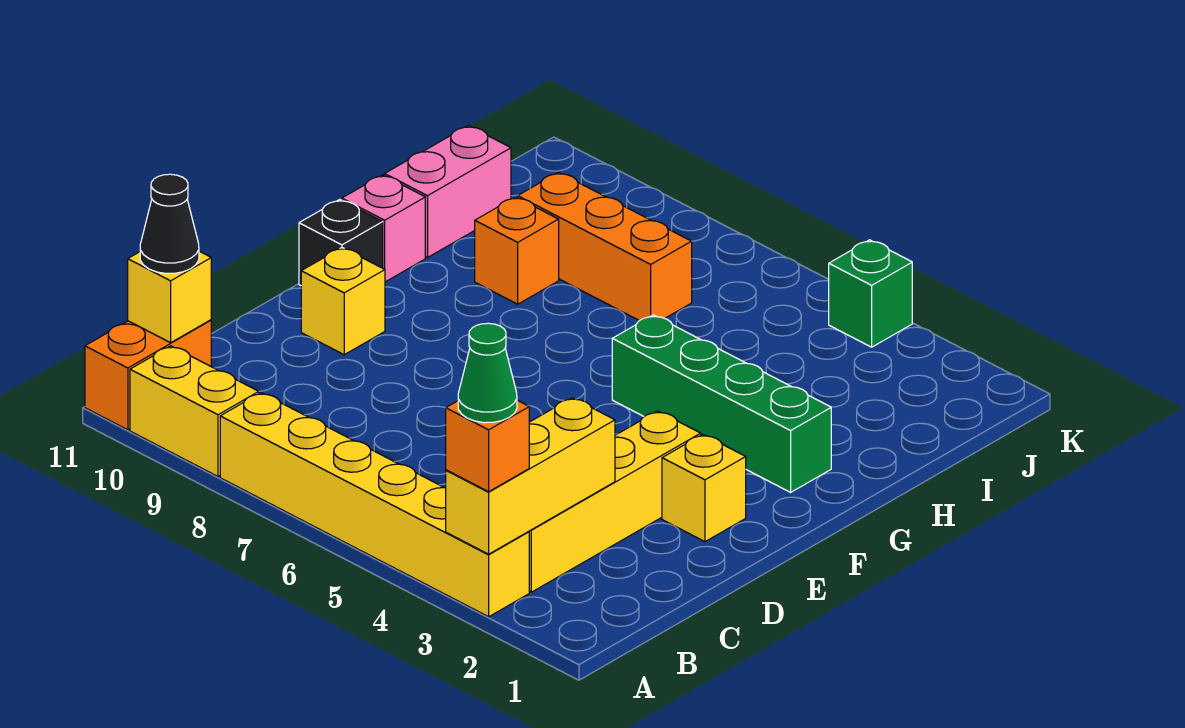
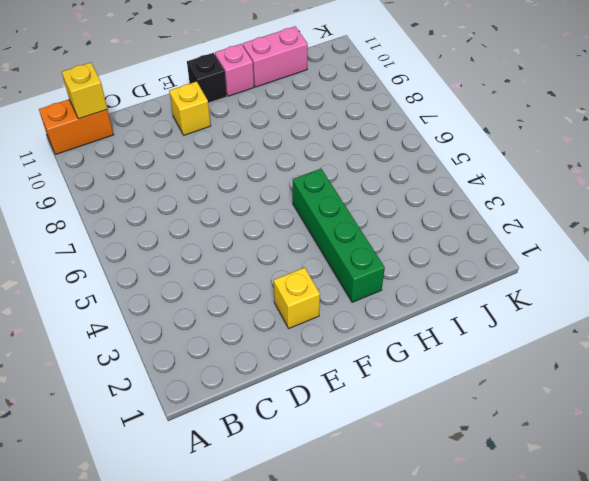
none -> yellow brick A3:A8 level 1
none -> yellow brick A9:A10 level 1
none -> yellow brick B3:E3 level 1

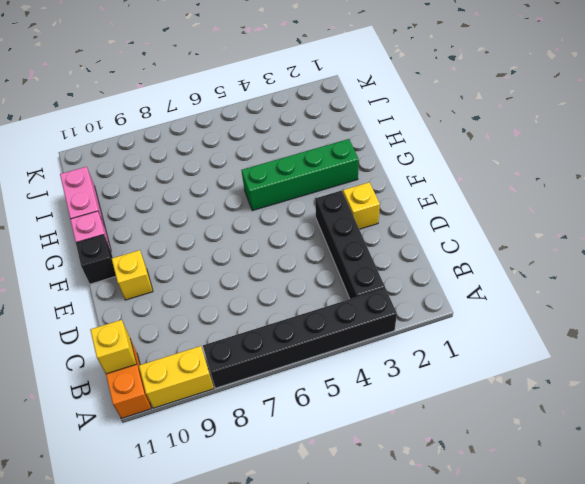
black brick A3:A8 level 1 -> yellow brick A3:A8 level 1
black brick B3:E3 level 1 -> yellow brick B3:E3 level 1
none -> orange brick H9 level 1
none -> orange brick I7:I9 level 1
none -> green brick K4 level 1

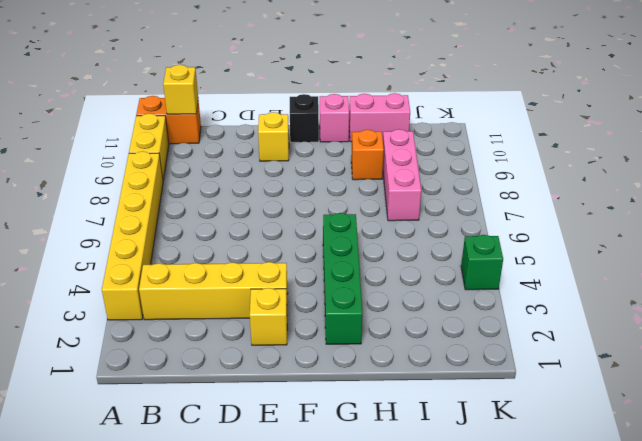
pink brick I7:I9 level 1 -> orange brick I7:I9 level 1
none -> yellow brick A3:C3 level 2
none -> orange brick A3 level 3
none -> black cone B11 level 3

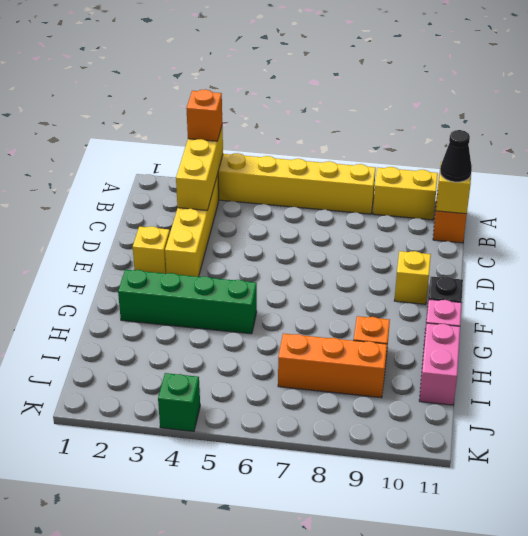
none -> green cone A3 level 4

